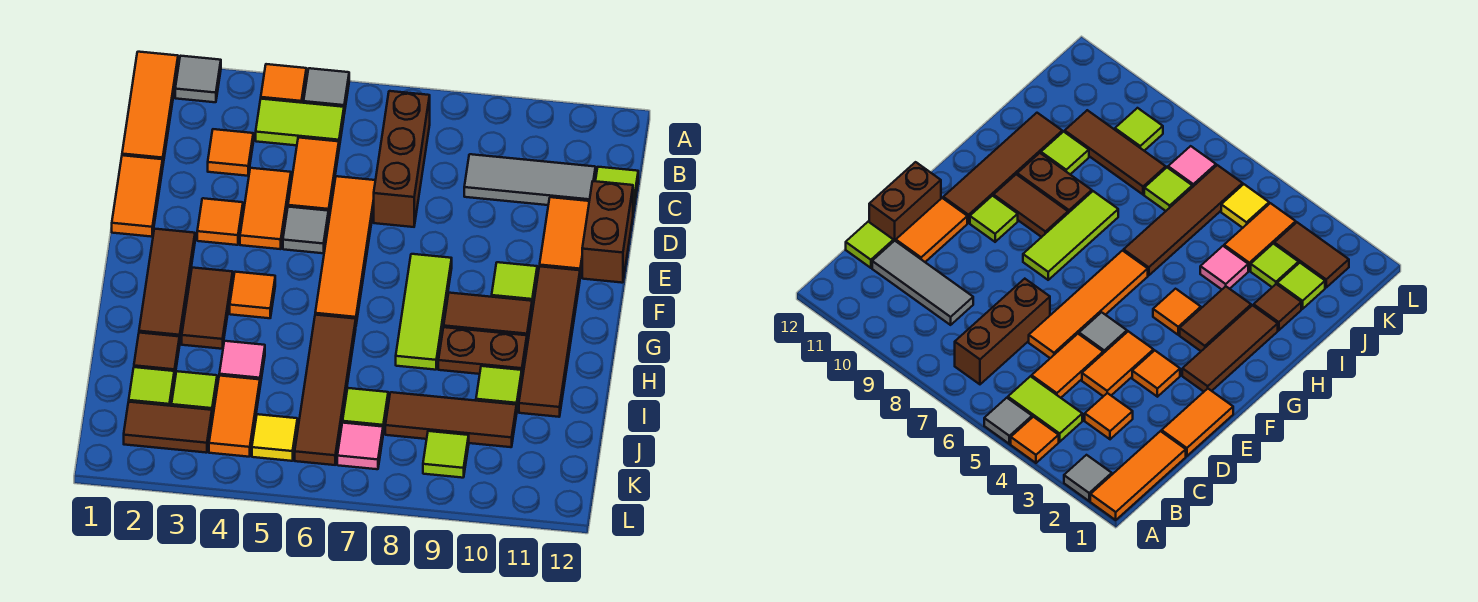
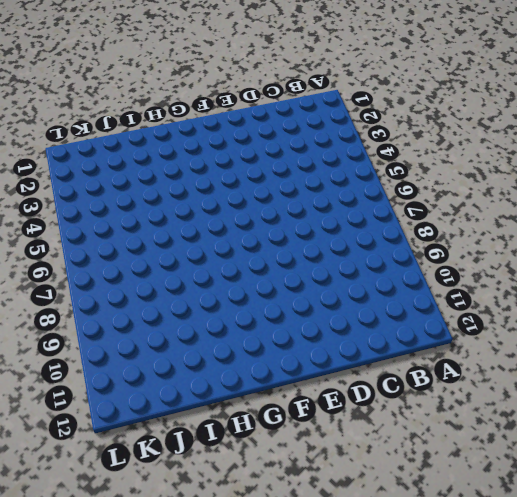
none -> orange tile A1:C1 level 1
none -> grey tile A2 level 1
none -> orange tile A4 level 1
none -> grey tile A5 level 1

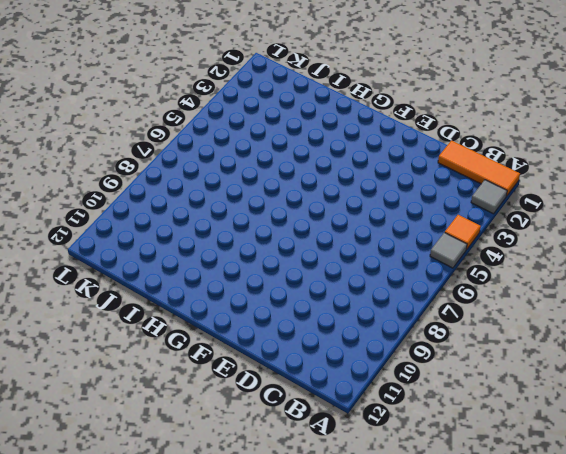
none -> lime tile B4:B5 level 1
none -> brown brick B7:D7 level 1
none -> orange tile C3 level 1
none -> orange tile C5:D5 level 1

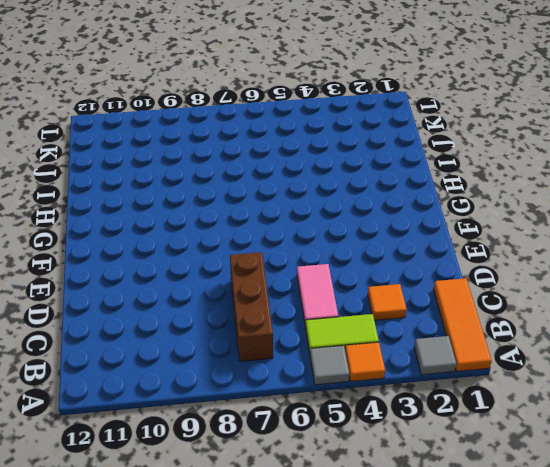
pink tile C5:D5 level 1 -> orange tile C5:D5 level 1
none -> grey tile C9:C11 level 1
none -> lime tile C12 level 1
none -> orange tile D1:E1 level 1
none -> orange tile D4:E4 level 1

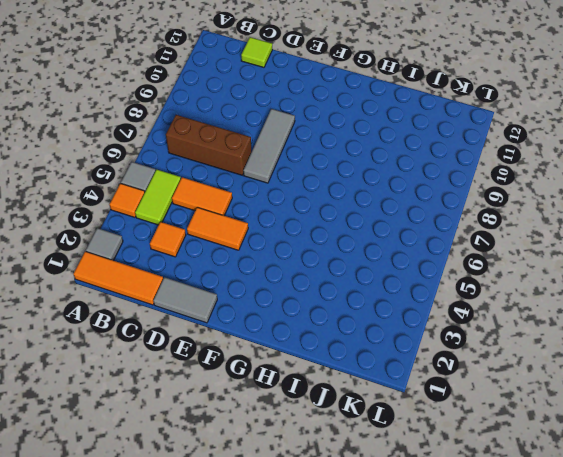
grey tile D1:E1 level 1 -> orange tile D1:E1 level 1
grey tile E7:E9 level 1 -> grey tile C9:C11 level 1
none -> orange tile D6:G6 level 1
none -> orange tile D11:E11 level 1
none -> brown brick D12:E12 level 1
none -> orange tile E3 level 1

